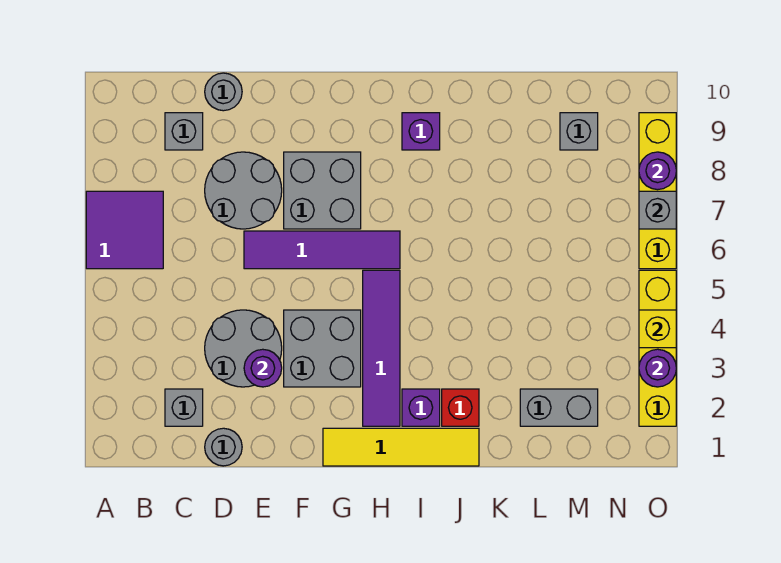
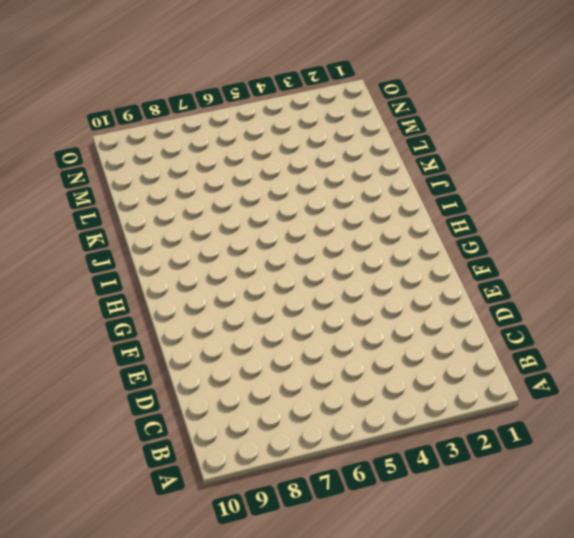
none -> purple tile A6:B7 level 1
none -> grey brick C2 level 1
none -> grey brick C9 level 1

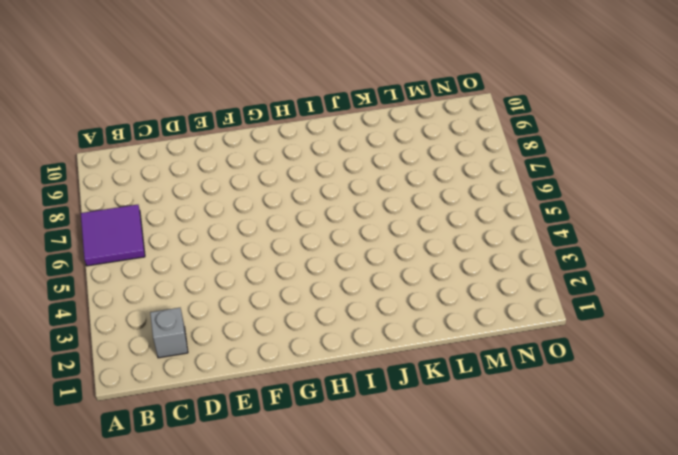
none -> grey brick C9 level 1
none -> grey round brick D1 level 1
none -> grey round brick D3:E4 level 1

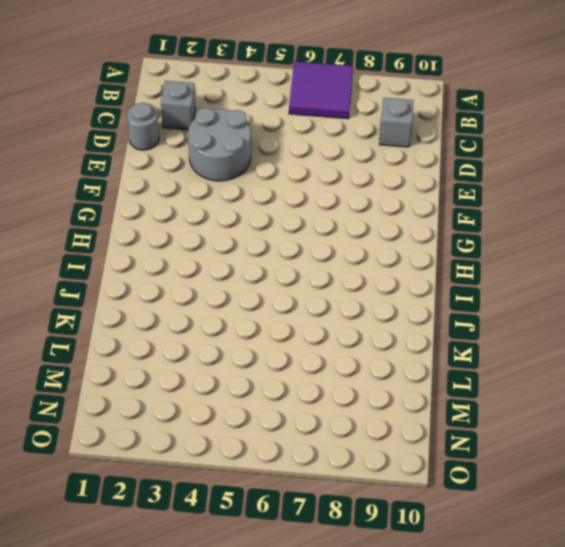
none -> grey round brick D7:E8 level 1
none -> grey round brick D10 level 1
none -> purple tile E6:H6 level 1

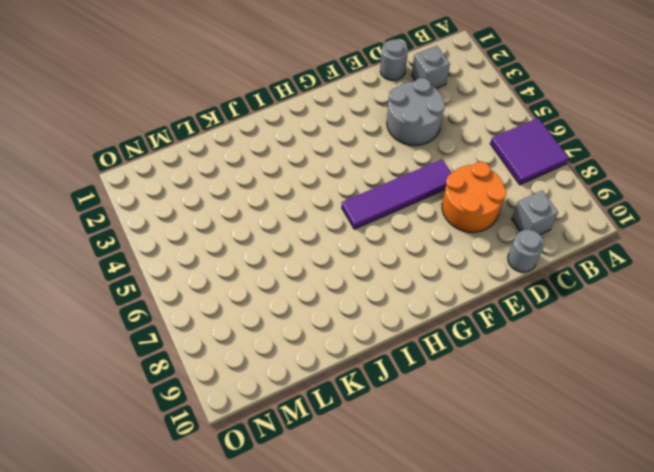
orange round brick D7:E8 level 1 -> grey round brick D7:E8 level 1
none -> grey brick F3:G4 level 1
none -> grey brick F7:G8 level 1
none -> yellow tile G1:J1 level 1

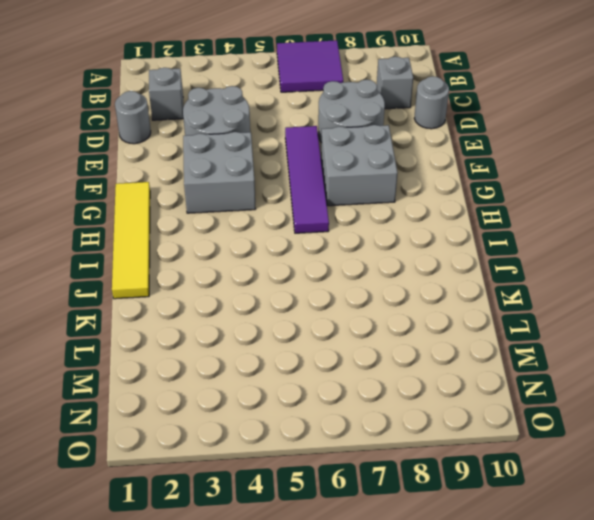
none -> purple tile H2:H5 level 1
none -> purple brick I2 level 1
none -> purple brick I9 level 1

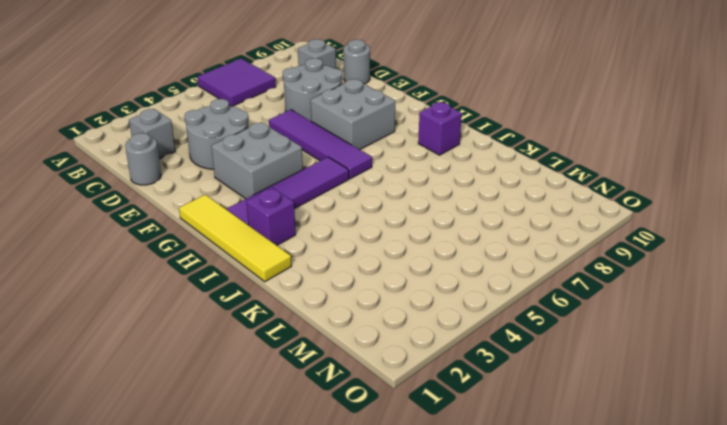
none -> red brick J2 level 1
none -> grey brick L2:M2 level 1
none -> grey brick M9 level 1

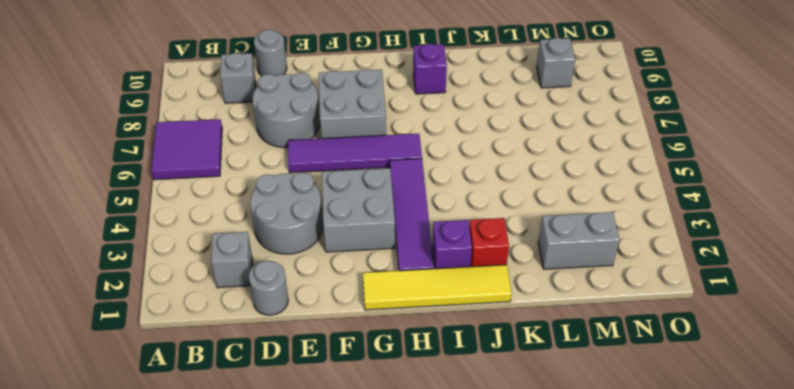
none -> yellow brick O2:O5 level 1
none -> yellow brick O6:O9 level 1
none -> purple round brick E3 level 2

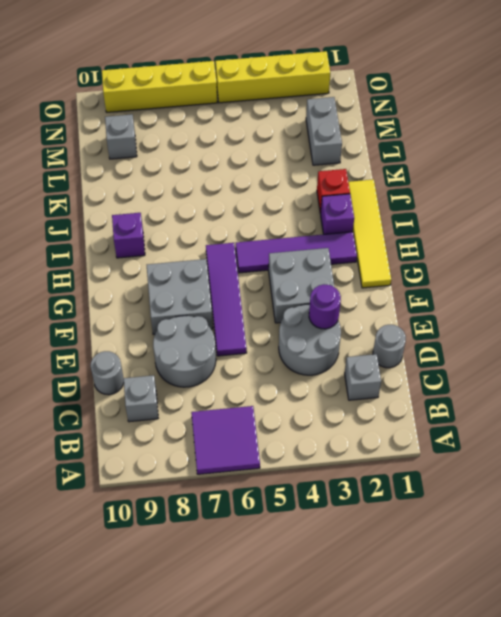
none -> purple round brick O3 level 2
none -> yellow brick O4 level 2
none -> grey brick O7 level 2

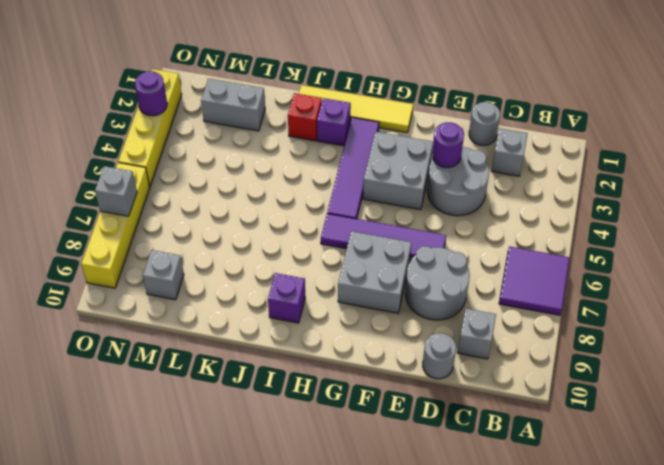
none -> yellow brick O4 level 2
none -> purple round brick O8 level 2

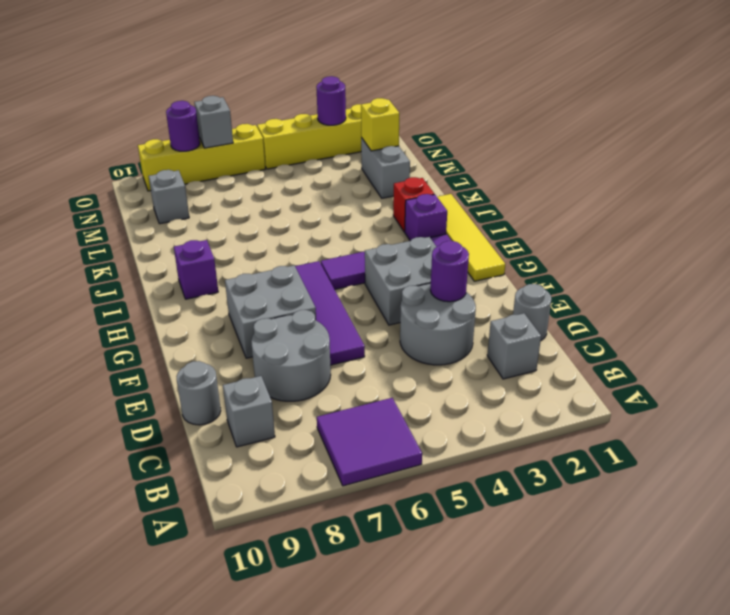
yellow brick M2 level 2 -> yellow brick O4 level 2

